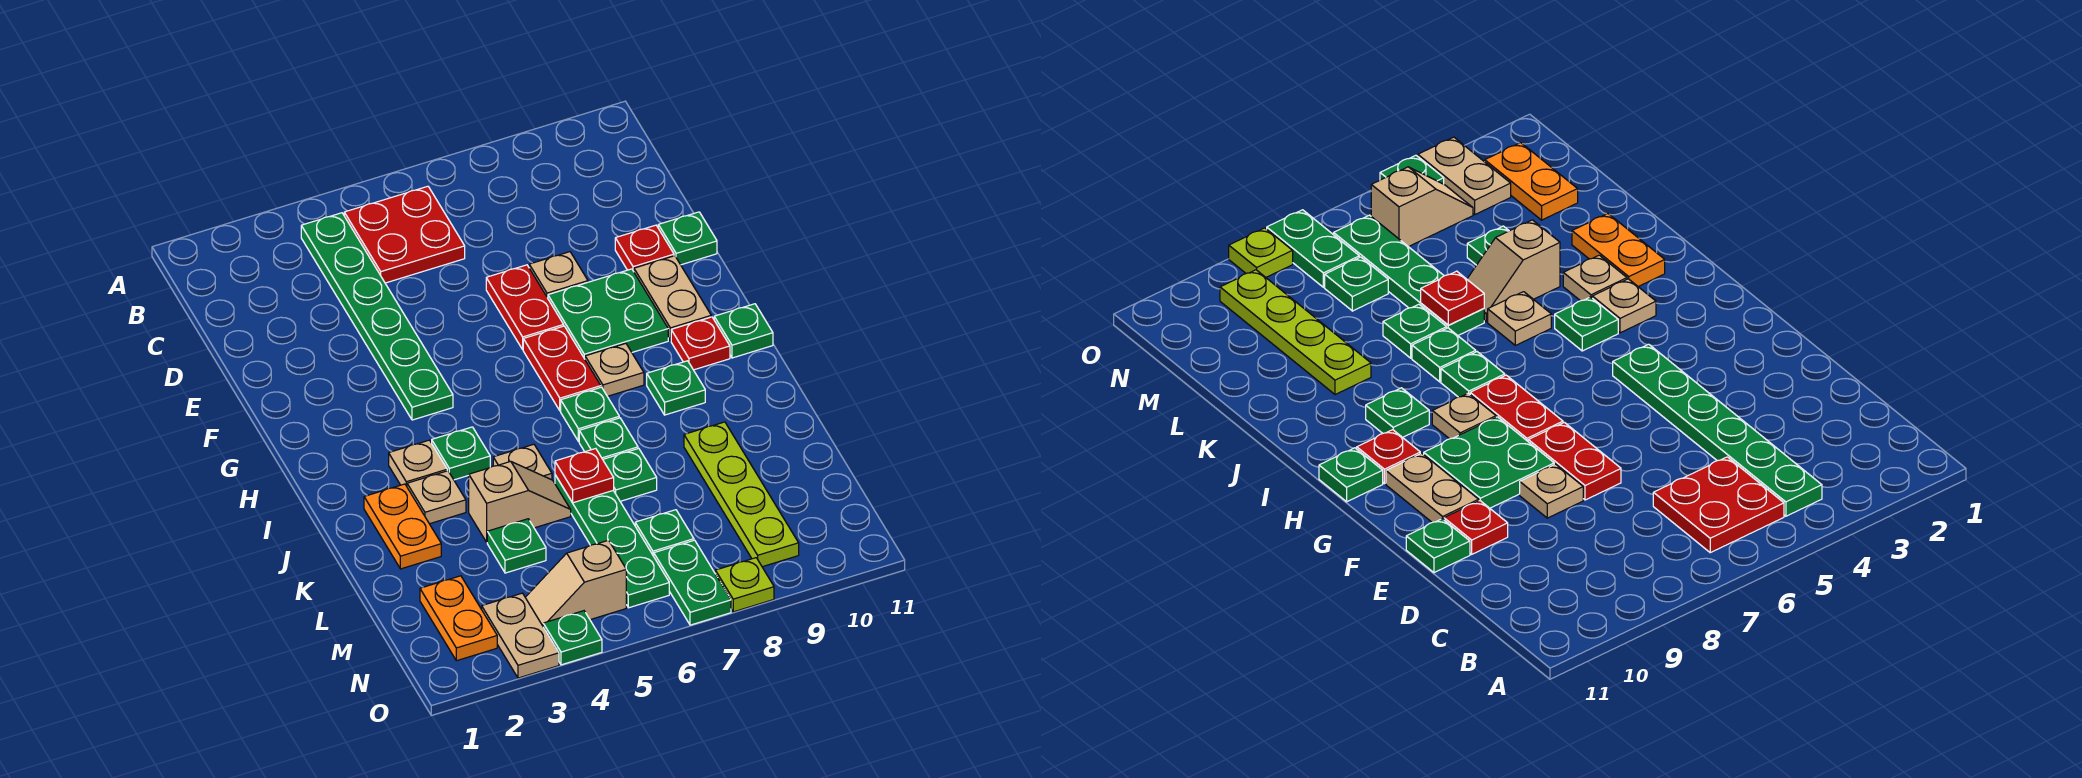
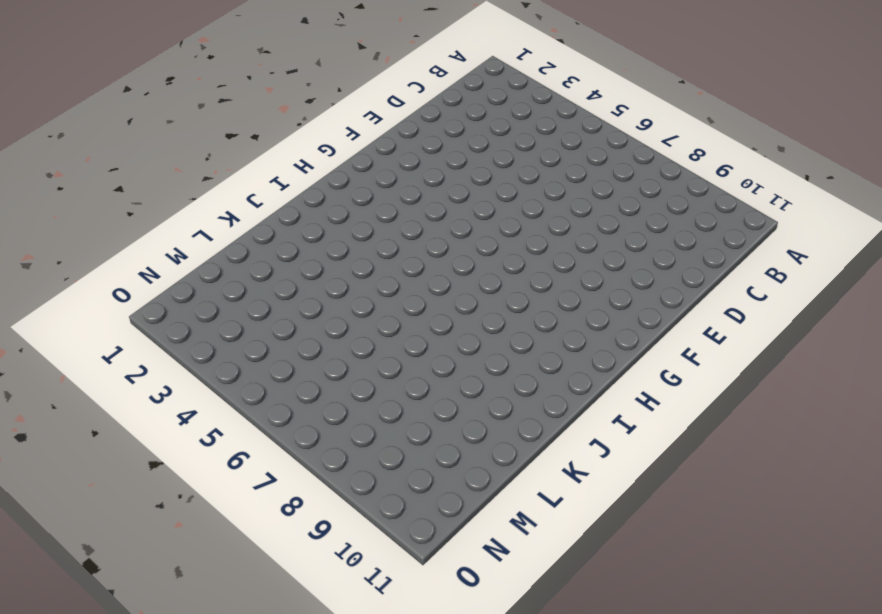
none -> green plate B4:G4 level 1
none -> red plate B5:C6 level 1
none -> red plate E7:F7 level 1
none -> tan plate E8 level 1

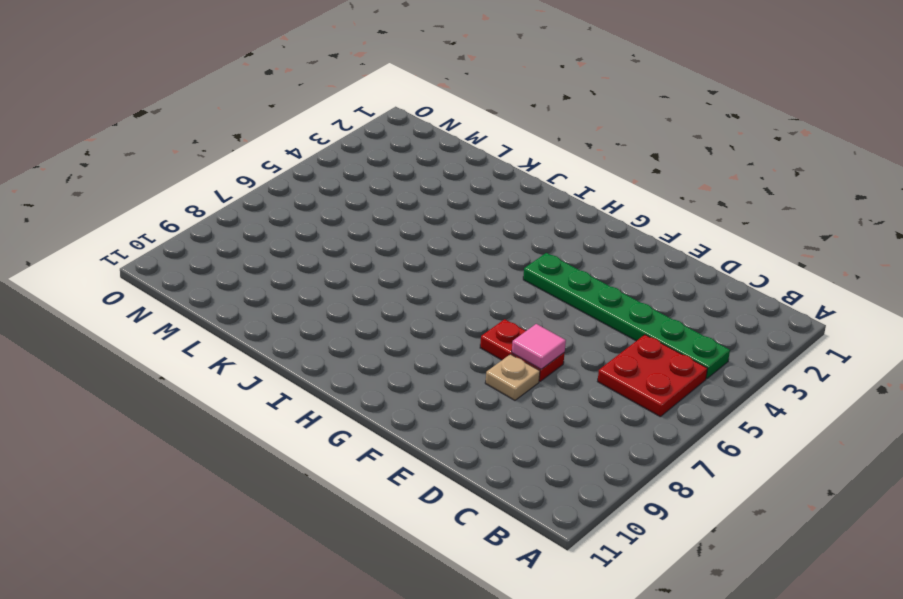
pink tile E7 level 2 -> none
none -> red plate E10 level 1
none -> green plate E11 level 1
none -> green plate F8:G9 level 1
none -> tan plate F10:G10 level 1

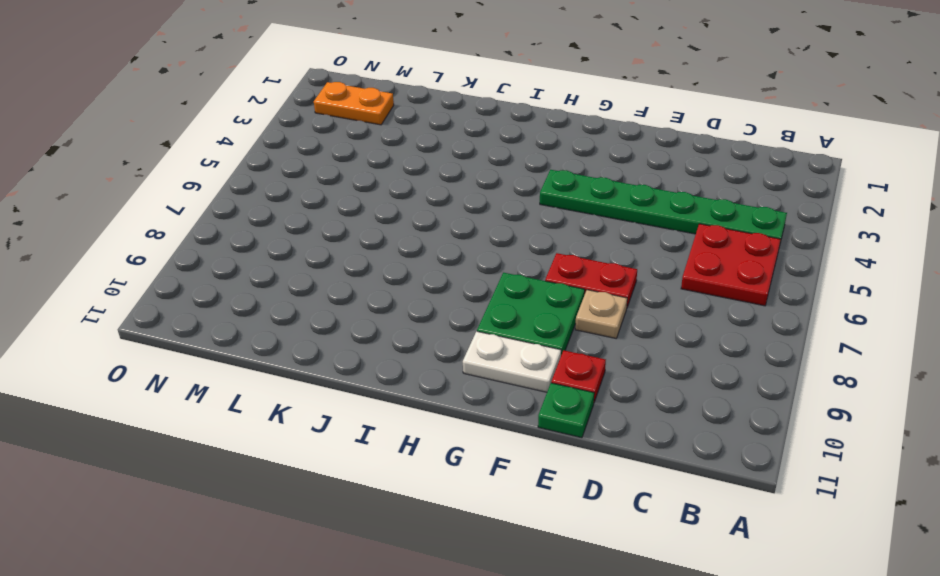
white plate F10:G10 level 1 -> tan plate F10:G10 level 1
none -> red plate G7:H7 level 1
none -> tan plate H8 level 1
none -> red plate H10 level 1
none -> green plate H11 level 1

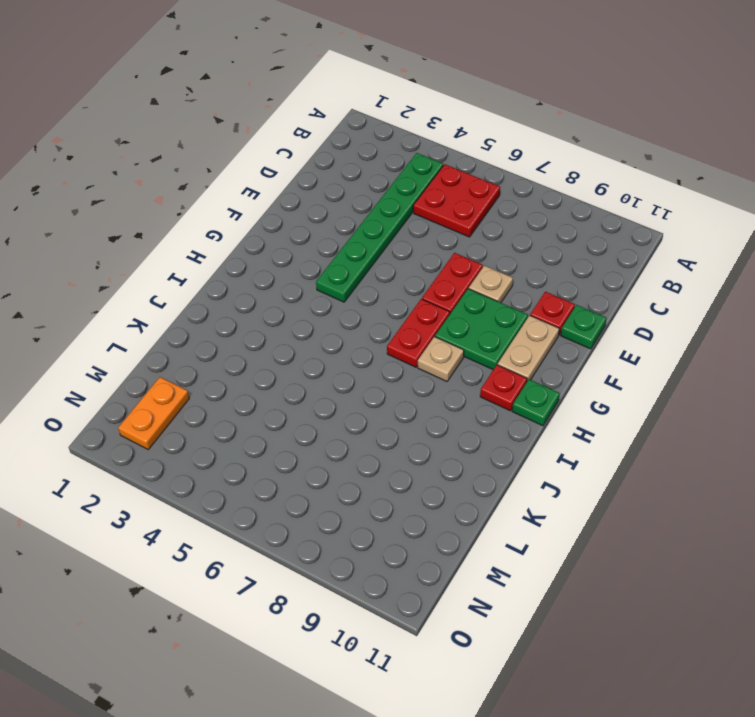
none -> tan plate I3 level 1
none -> green plate I4 level 1
none -> green plate I7 level 1
none -> green plate I9 level 1

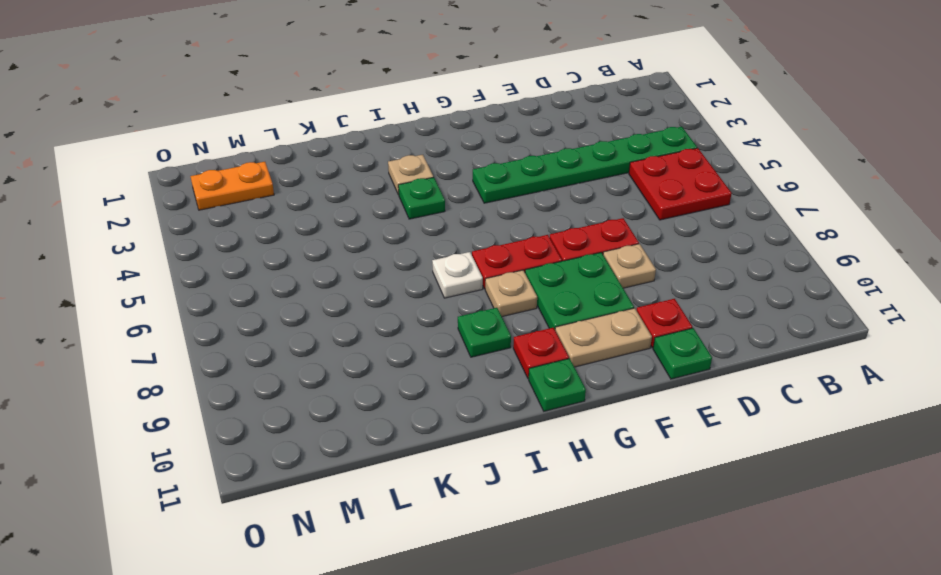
white plate I7 level 1 -> green plate I7 level 1
none -> orange plate J2:K2 level 1
none -> tan plate J3 level 1
none -> tan plate J5 level 1
none -> green plate J7 level 1

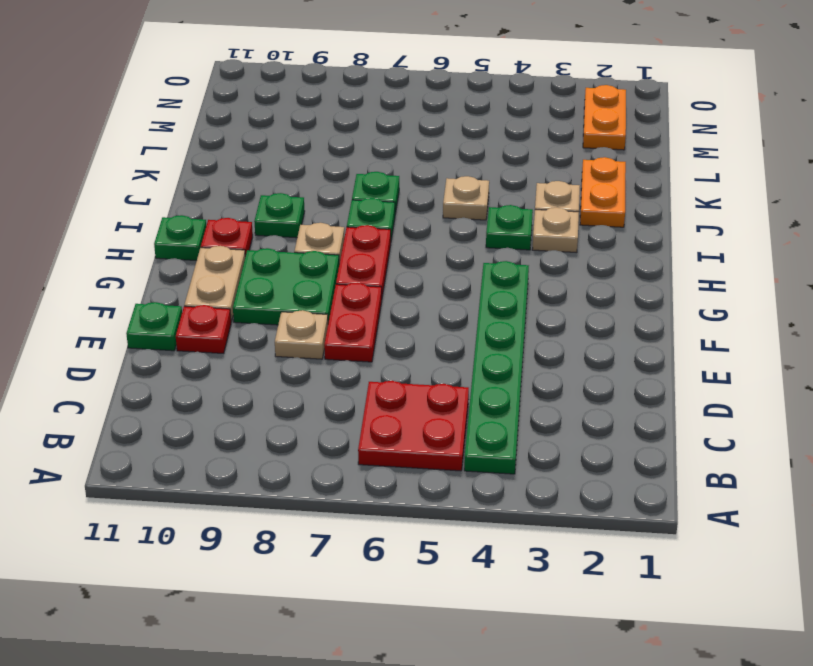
none -> tan slope K4:K5 level 1 top 4
none -> green plate K6:N6 level 1
none -> green plate K7 level 1
none -> lime plate K9:N9 level 1

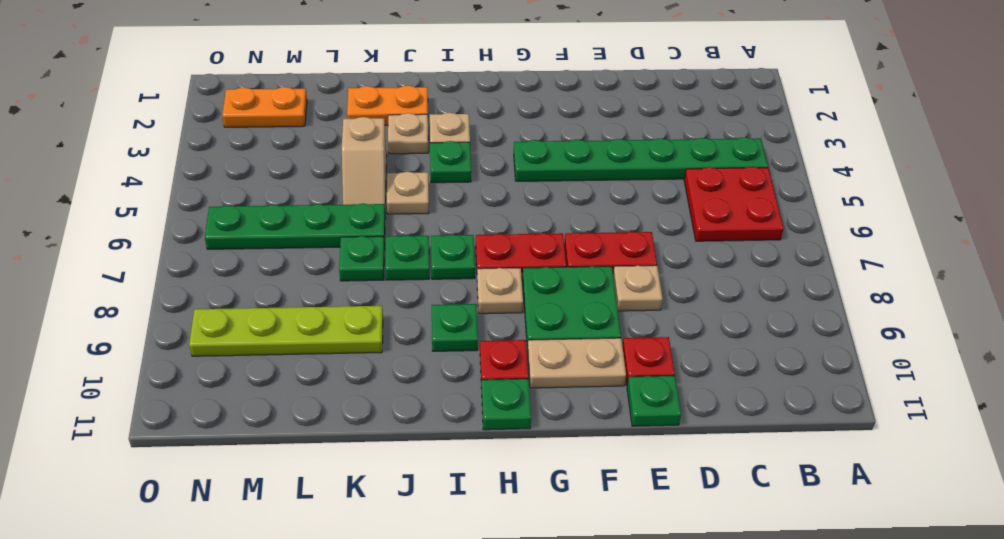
none -> green plate L4 level 1
none -> green plate M7 level 1
none -> tan plate N3:O3 level 1
none -> tan slope N4:N5 level 1 top 5

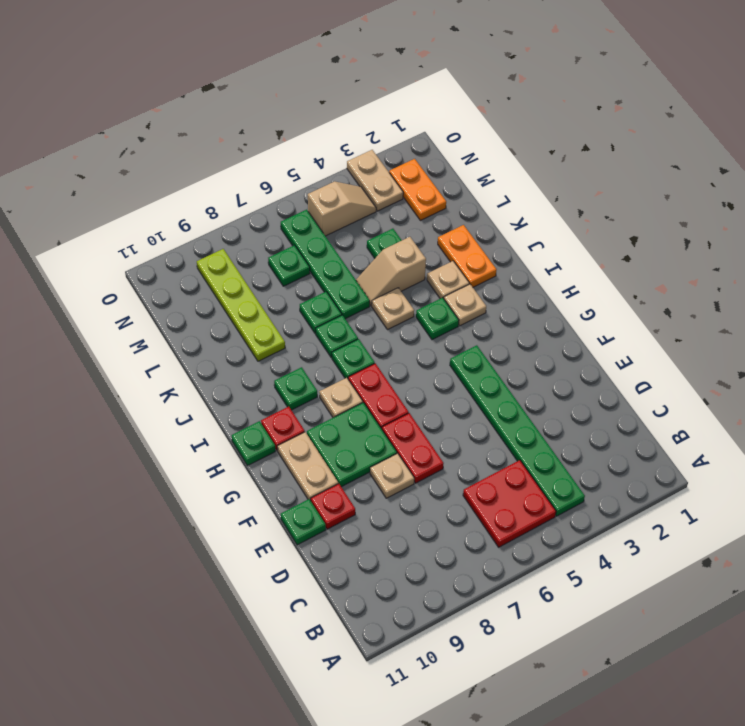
none -> green plate N7:O7 level 1
none -> green plate O4 level 1
none -> lime plate O8 level 1
none -> red plate K6 level 2

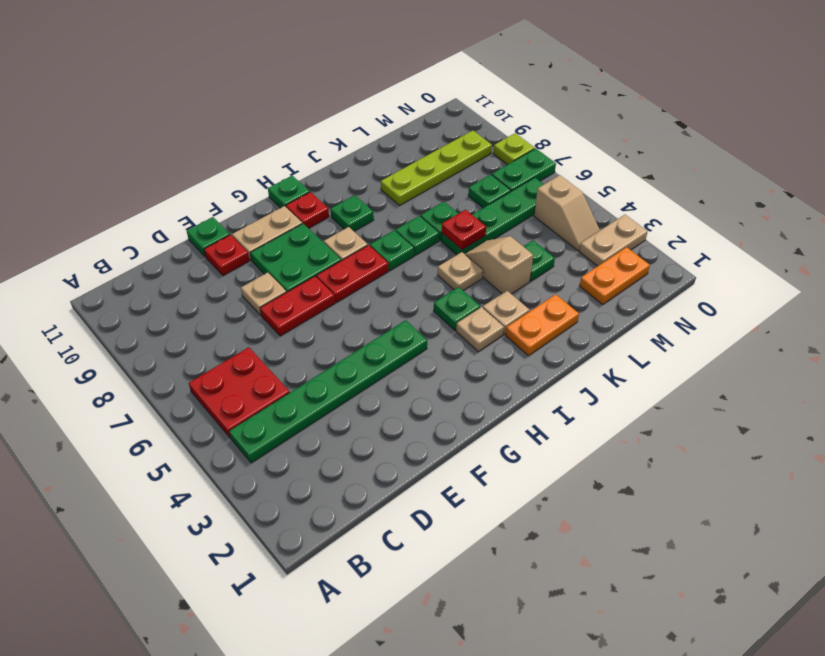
none -> green plate O4 level 1

